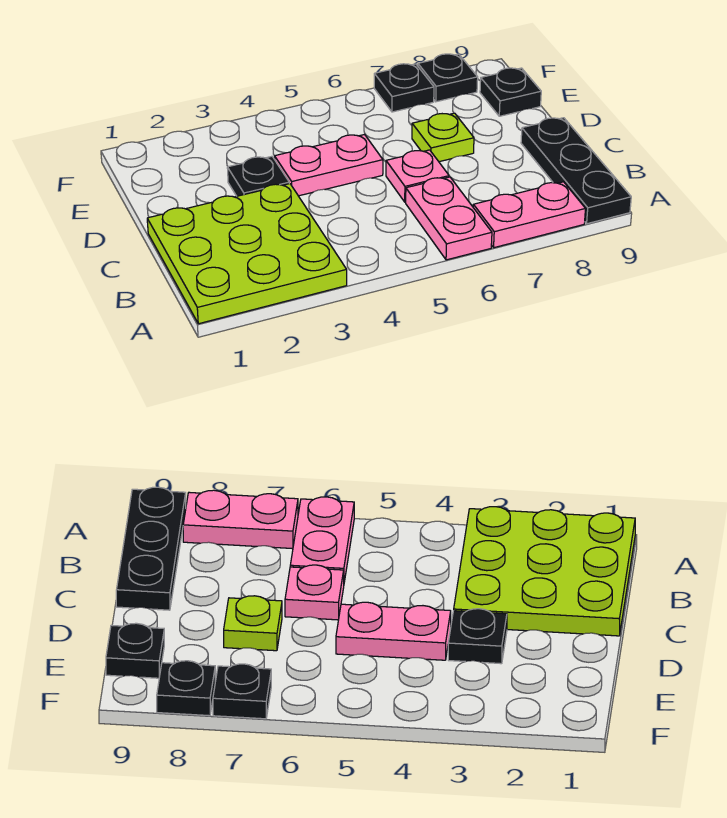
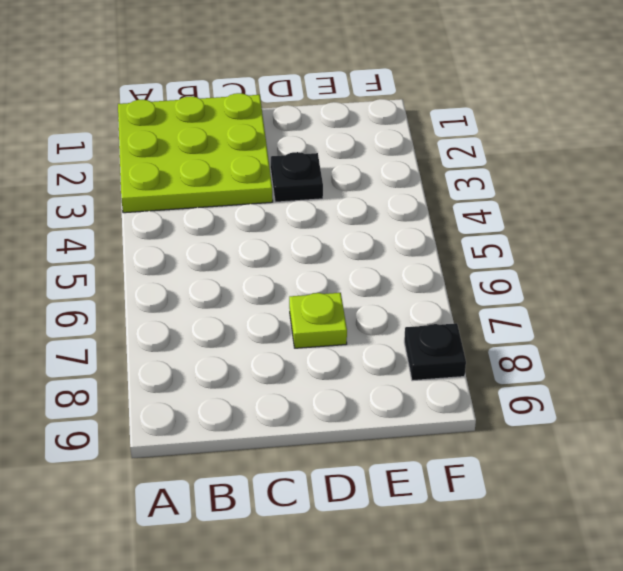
none -> pink plate A6:B6 level 1
none -> pink plate A7:A8 level 1

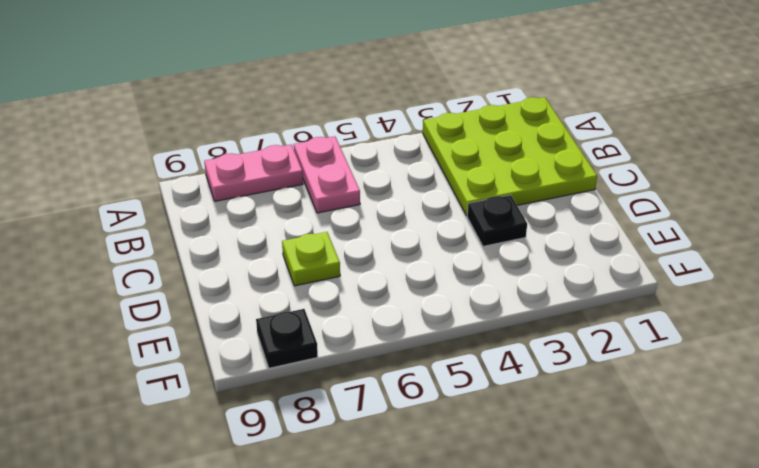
none -> black plate A9:C9 level 1
none -> pink plate C6 level 1

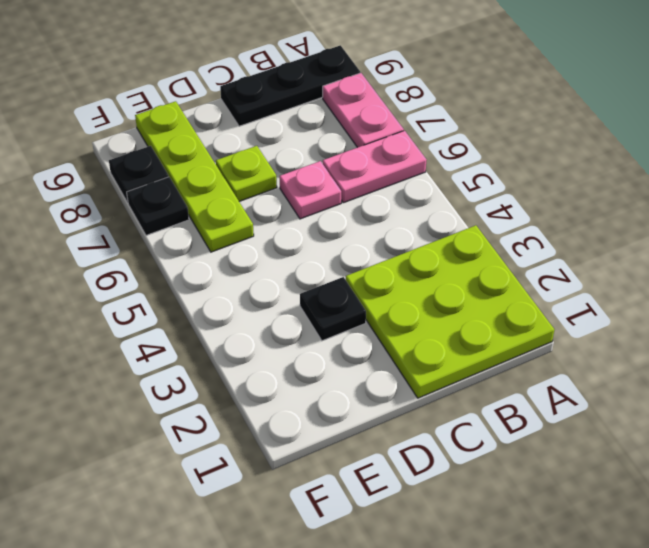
lime plate E6:E9 level 1 -> black plate E9 level 1
none -> pink plate D4:D5 level 1

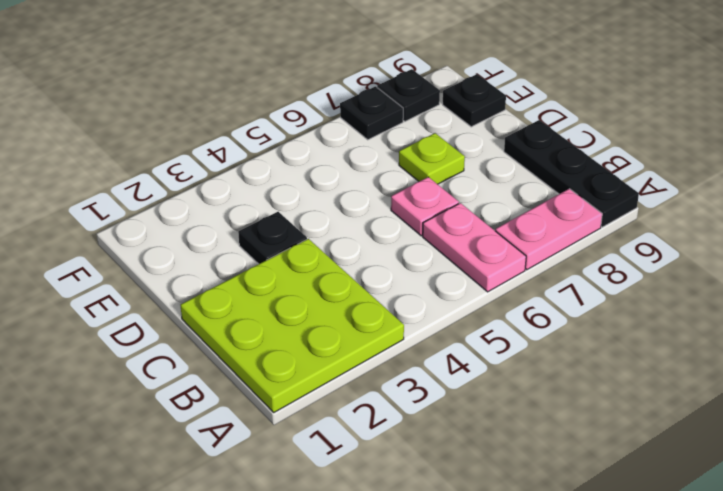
none -> pink plate D4:D5 level 1

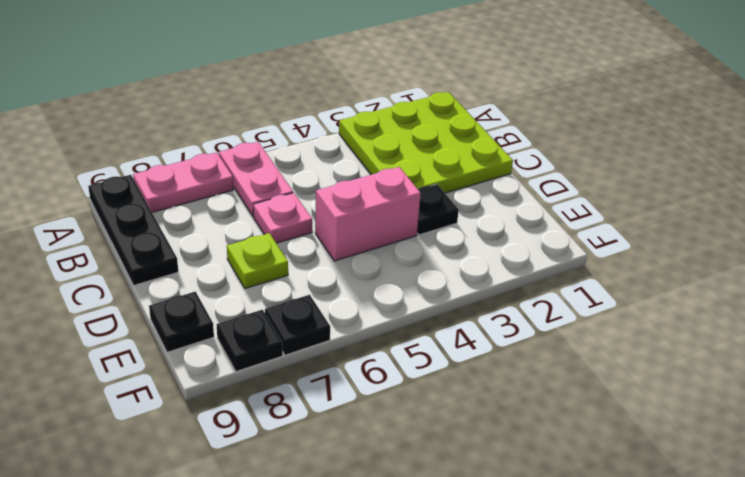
pink brick D4:D5 level 1 -> pink plate D4:D5 level 1

